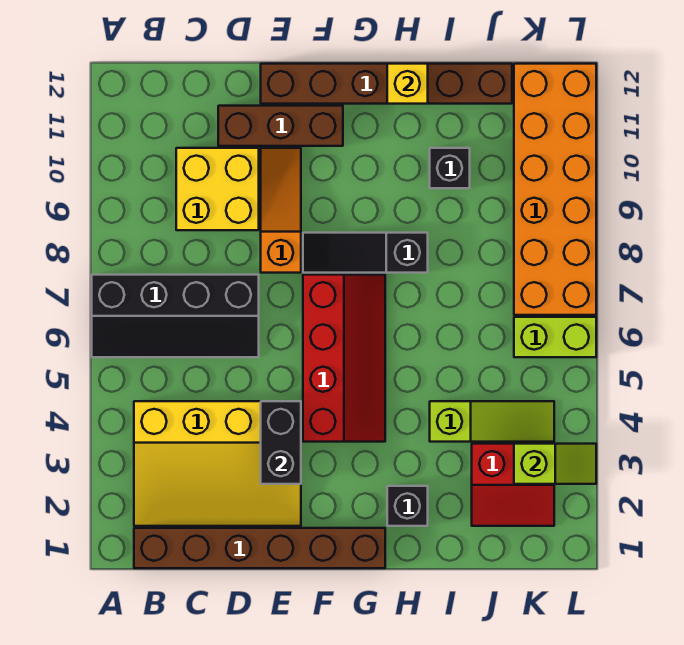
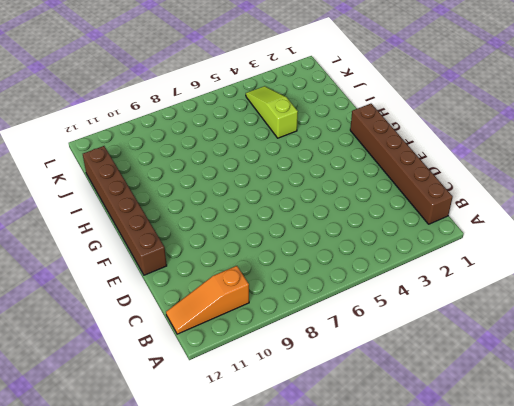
orange slope B10:B12 level 1 top 10 -> orange slope E8:E10 level 1 top 8
none -> black slope A6:D7 level 1 top 7
none -> yellow slope B2:E4 level 1 top 4
none -> yellow brick C9:D10 level 1

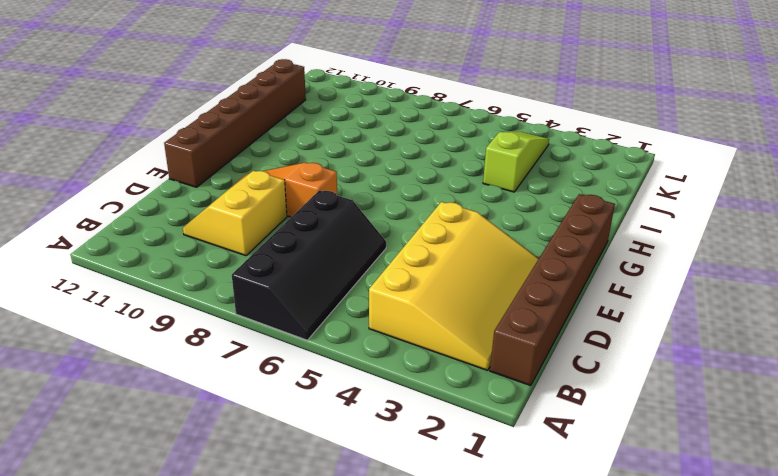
yellow slope C9:D10 level 1 top 9 -> yellow brick C9:D10 level 1
none -> brown brick D11:F11 level 1
none -> red slope F4:G7 level 1 top F
none -> black slope F8:H8 level 1 top H

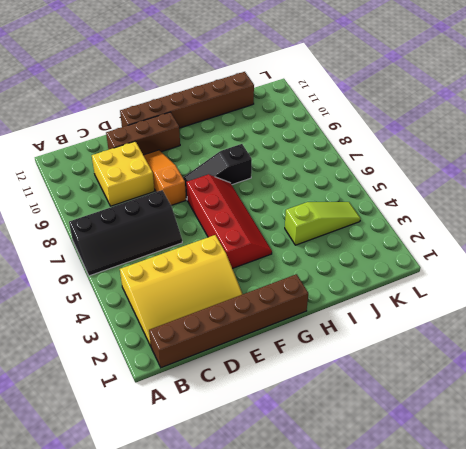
none -> black brick H2 level 1
none -> black brick I10 level 1
none -> red slope J2:K3 level 1 top 3

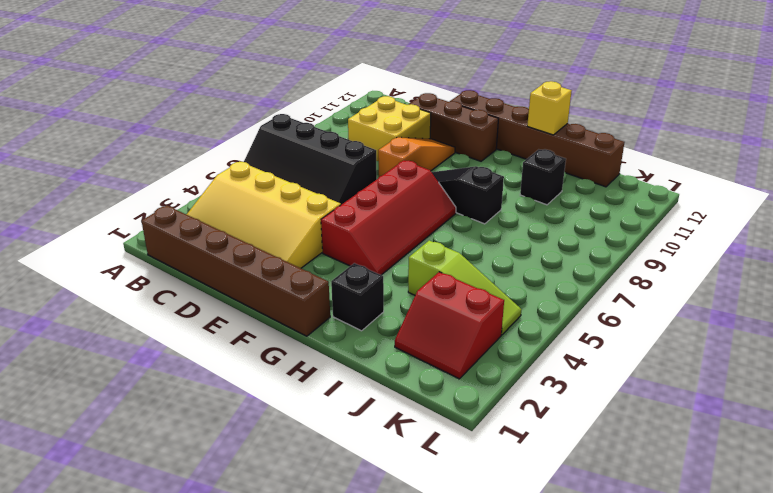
none -> lime brick K6:L6 level 1
none -> orange brick K7:L12 level 1
none -> black brick E3:E4 level 2

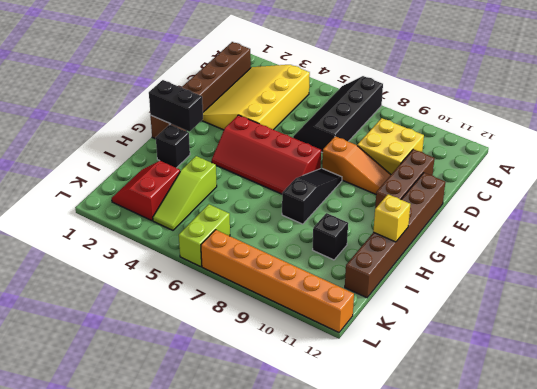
black brick G1:G2 level 2 -> black brick E3:E4 level 2
orange brick L7:L12 level 1 -> orange brick K7:L12 level 1
none -> lime slope K3:L3 level 2 top K

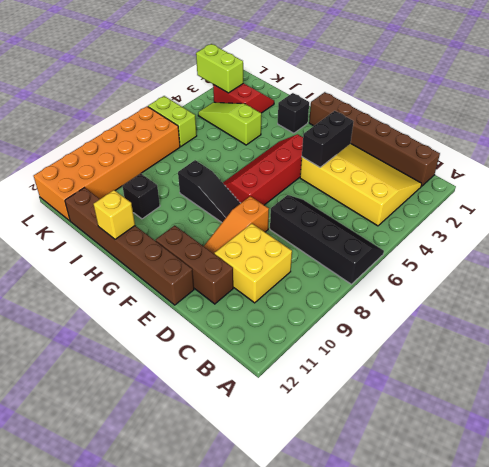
lime brick K3:L3 level 2 -> lime slope K3:L3 level 2 top K

